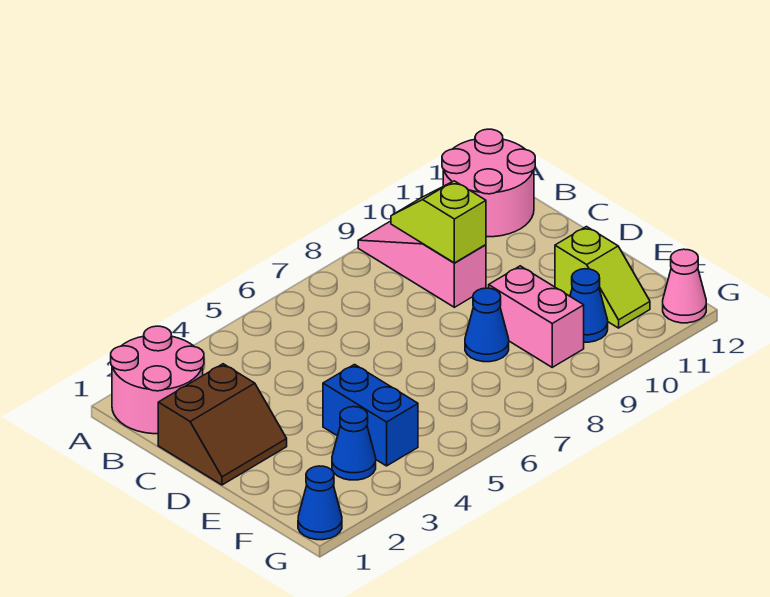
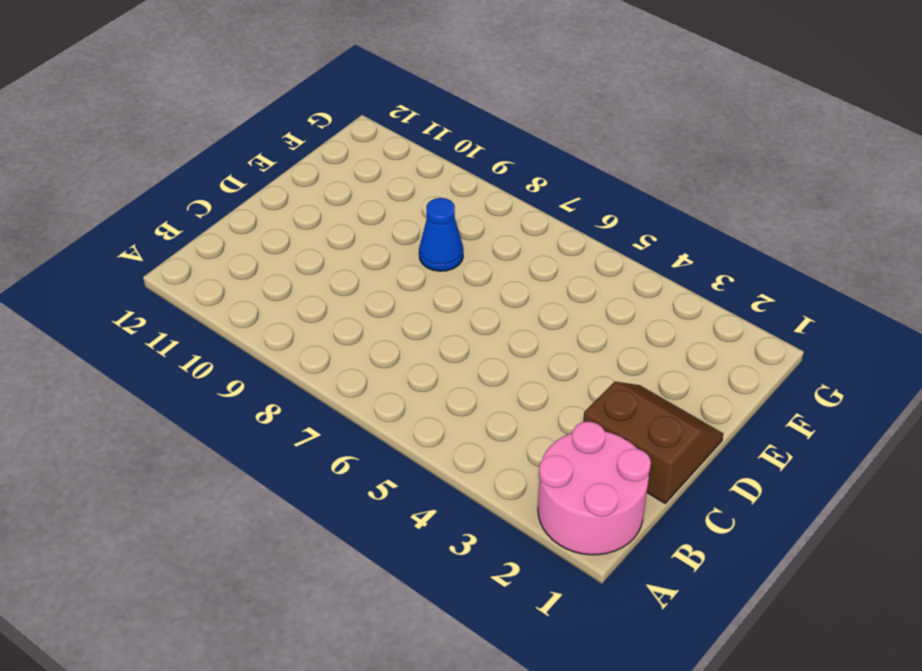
none -> pink slope A9:C9 level 1 top C
none -> pink round brick A11:B12 level 1
none -> blue brick E4:F4 level 1

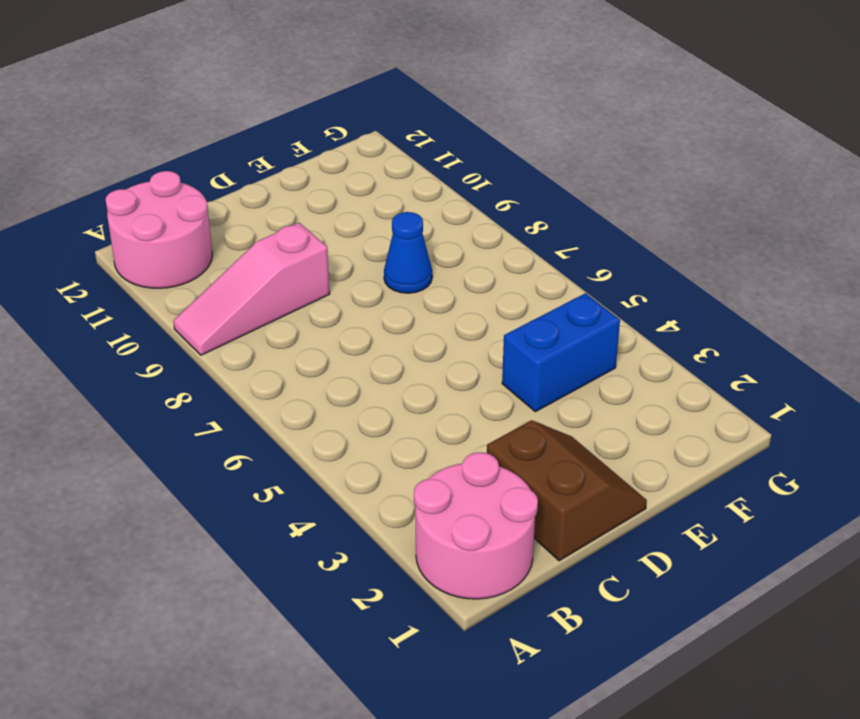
none -> pink brick E9:F9 level 1
none -> lime slope E11:F11 level 1 top E
none -> blue cone F3 level 1

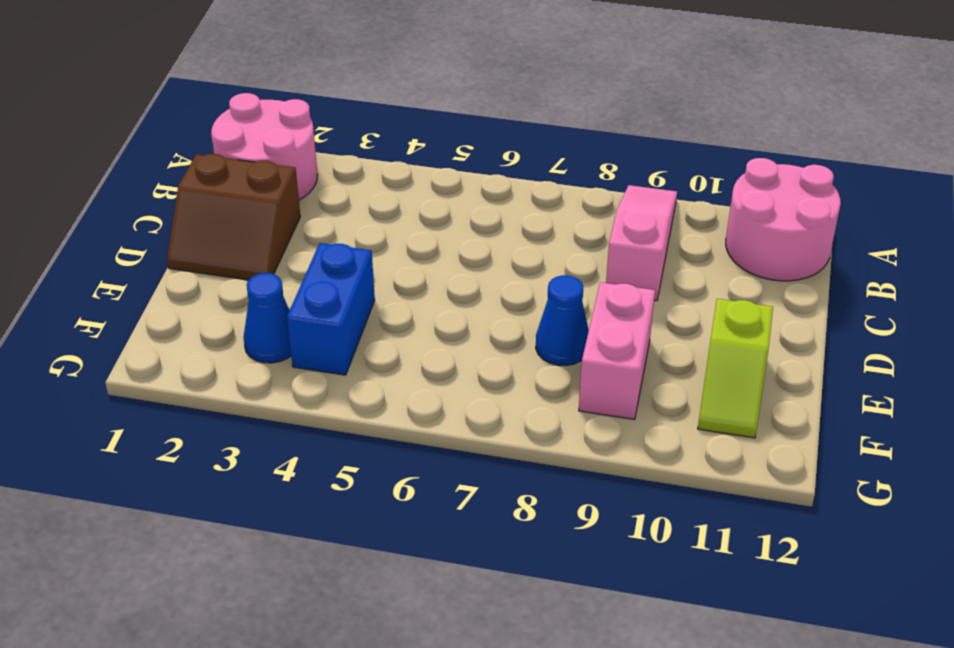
none -> blue cone F10 level 1
none -> blue cone G1 level 1
none -> pink cone G12 level 1

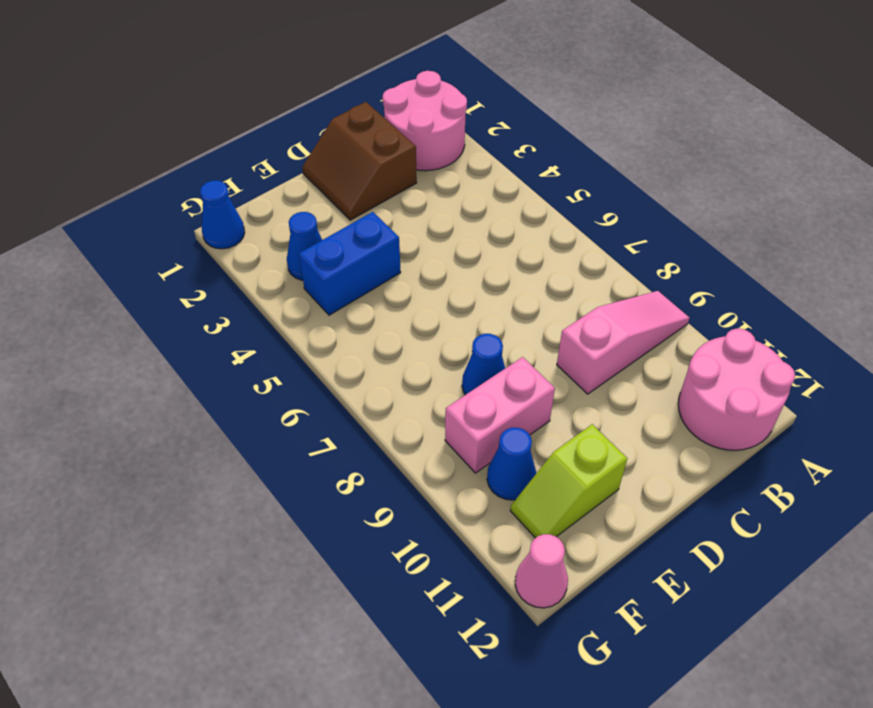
none -> lime slope B9:C9 level 2 top C

